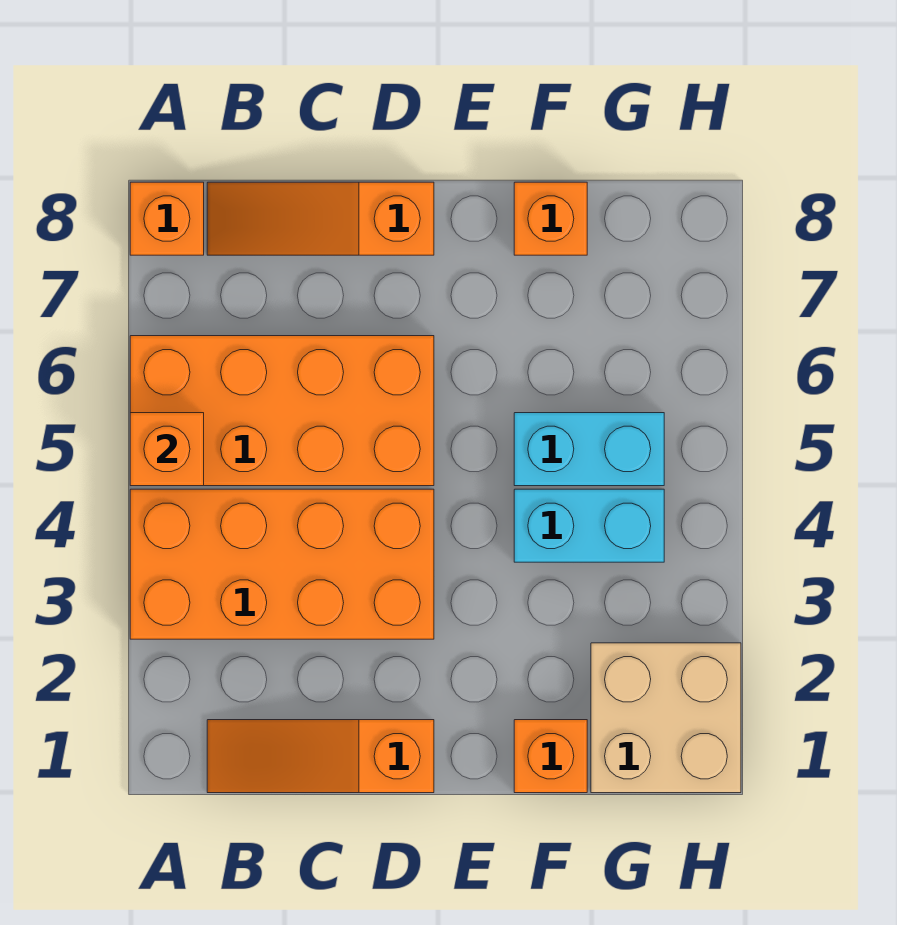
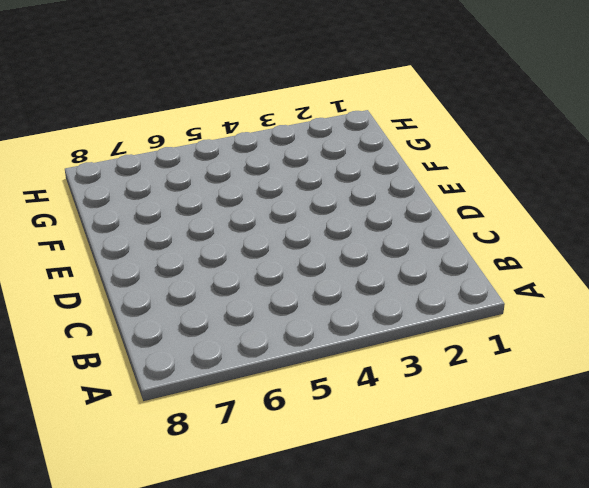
none -> orange brick A3:D4 level 1
none -> orange brick A5:D6 level 1

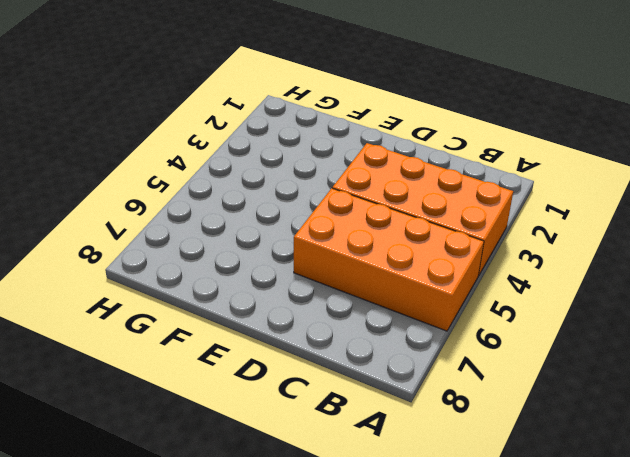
none -> orange brick A8 level 1
none -> orange slope B1:D1 level 1 top D

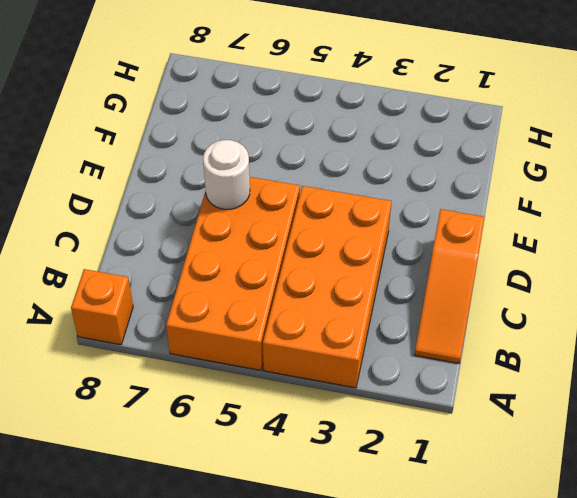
white round brick D6 level 2 -> none
none -> orange slope B8:D8 level 1 top D
none -> orange brick F1 level 1

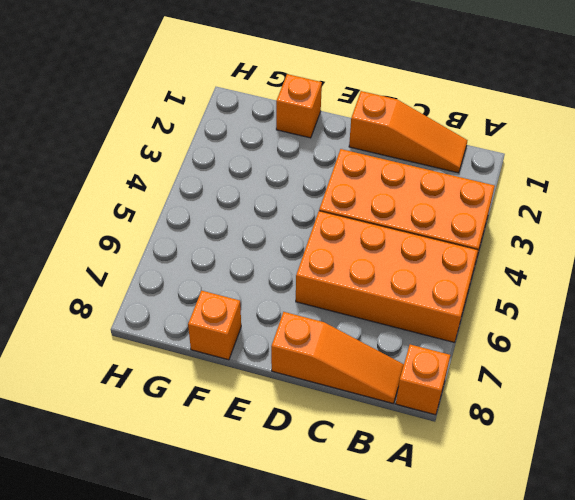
none -> cyan brick F4:G4 level 1
none -> cyan brick F5:G5 level 1

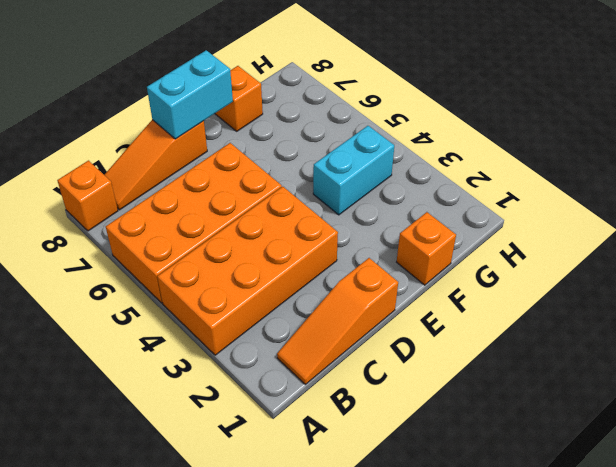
cyan brick D8:E8 level 2 -> cyan brick F5:G5 level 1
none -> tan brick G1:H2 level 1
none -> orange brick A5 level 2

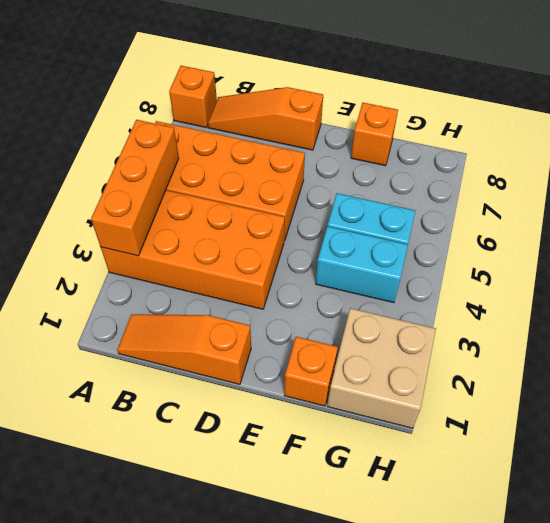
orange brick A3:A5 level 2 -> orange brick A5 level 2

